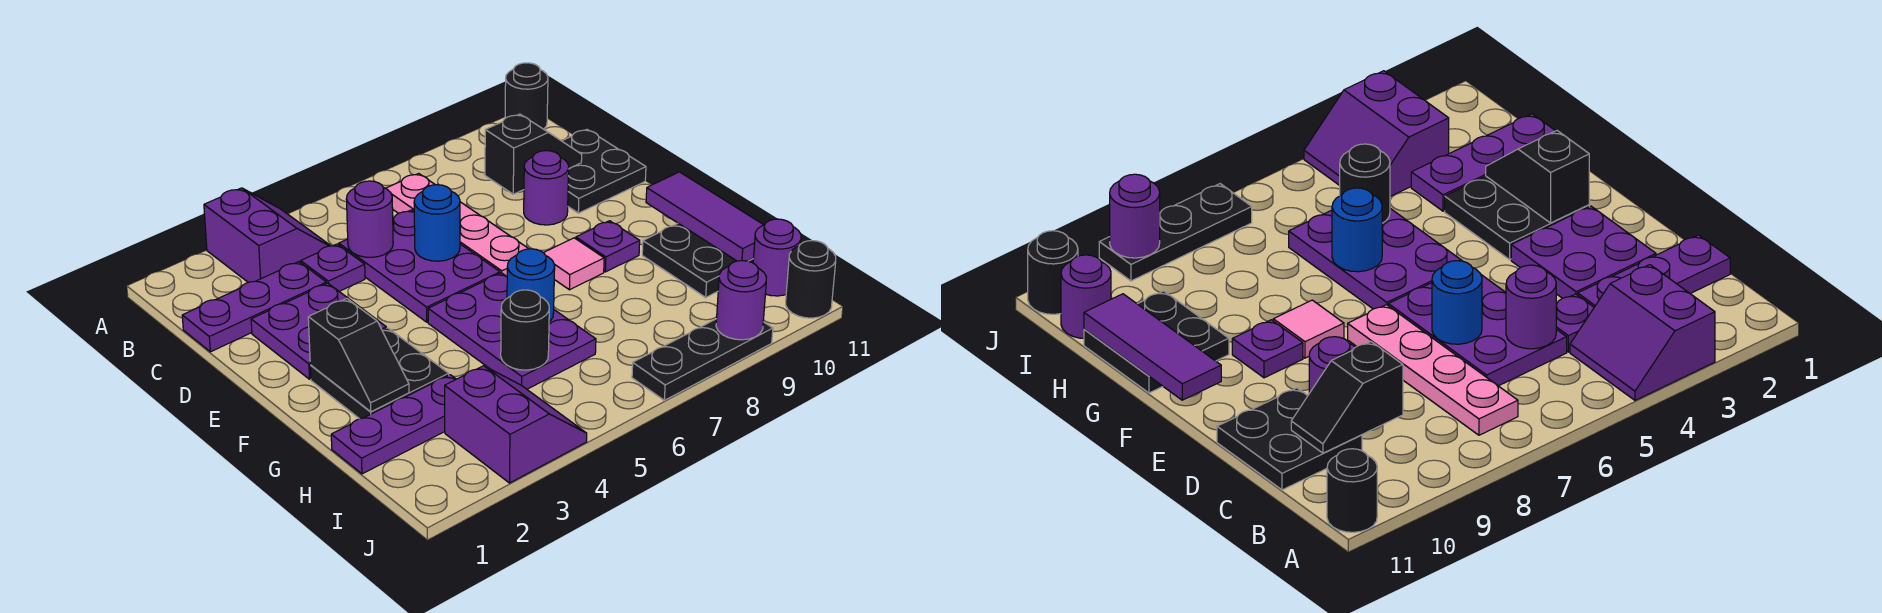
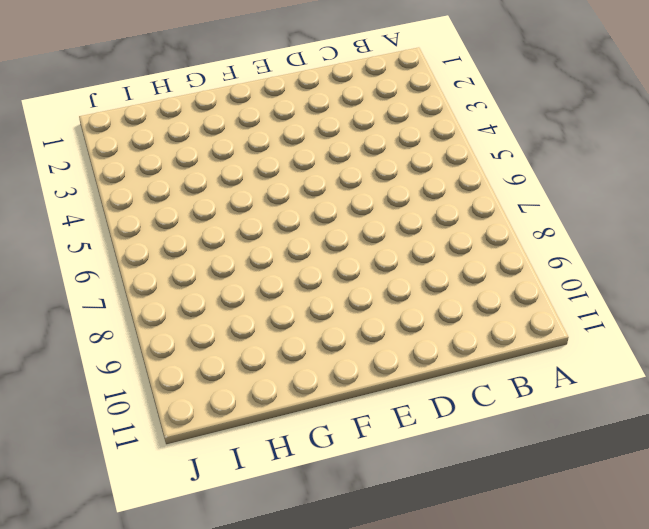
none -> purple slope A3:B4 level 1 top 3
none -> black round brick A11 level 1
none -> pink plate B7:E7 level 1

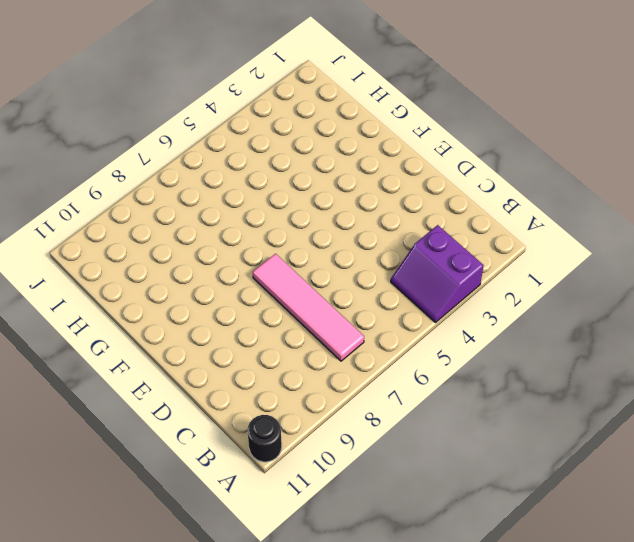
pink tile B7:E7 level 1 -> pink plate B7:E7 level 1
none -> purple plate C1:C3 level 1
none -> purple plate C4 level 1
none -> purple plate C5:E6 level 1

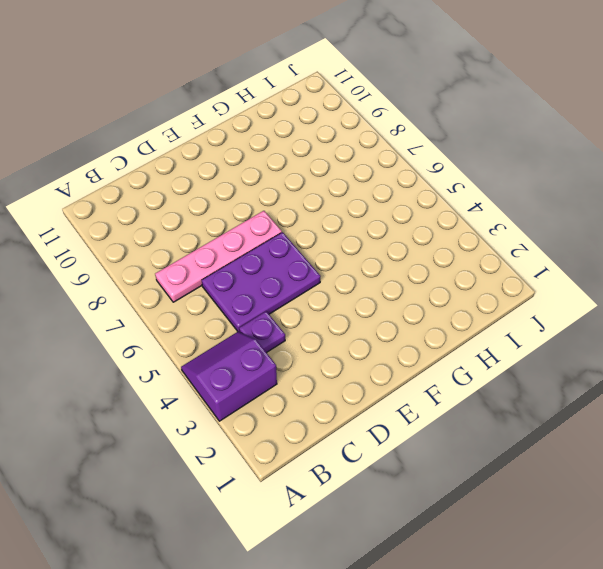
none -> black round brick A11 level 1
none -> purple plate C1:C3 level 1
none -> black plate C10:D11 level 1

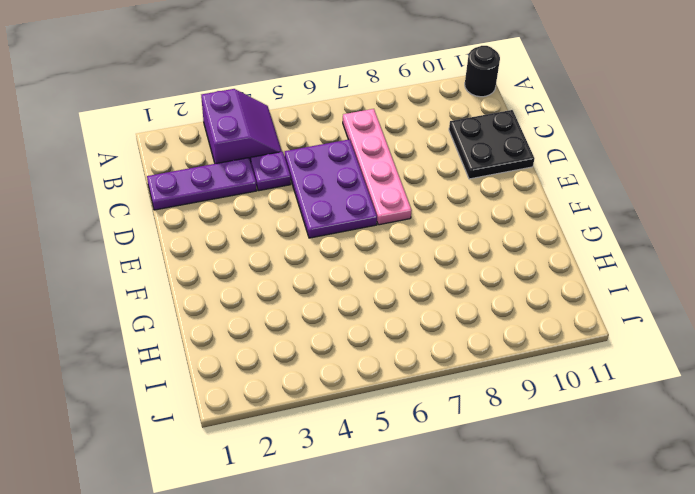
none -> purple plate D2:E3 level 1
none -> purple round brick D9 level 1
none -> black plate F2:G3 level 1

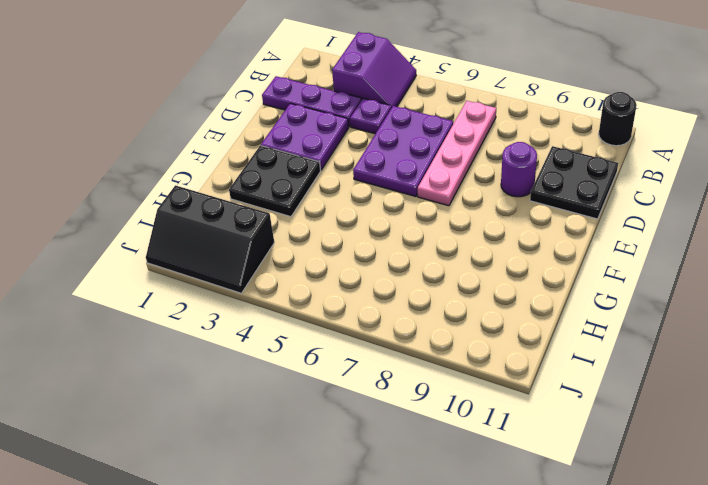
black slope I1:J3 level 1 top I -> purple slope I3:J4 level 1 top 3
none -> purple plate F5:H6 level 1
none -> pink tile F8 level 1
none -> purple plate F9 level 1

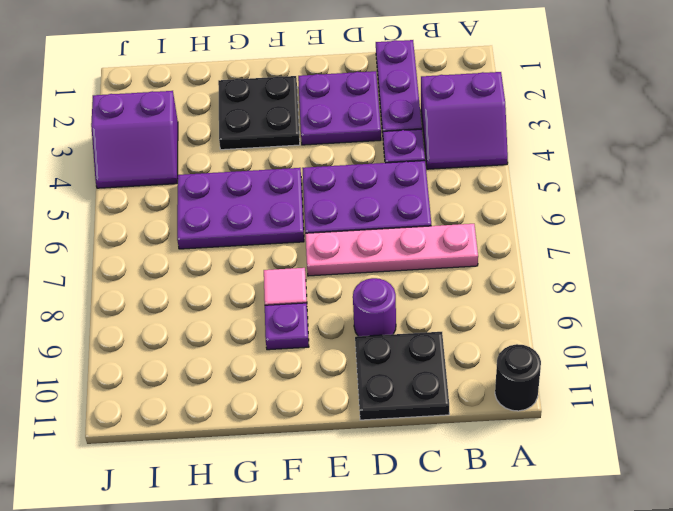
none -> black plate G10:H11 level 1
none -> purple plate H1:H3 level 1
none -> purple round brick I11 level 1

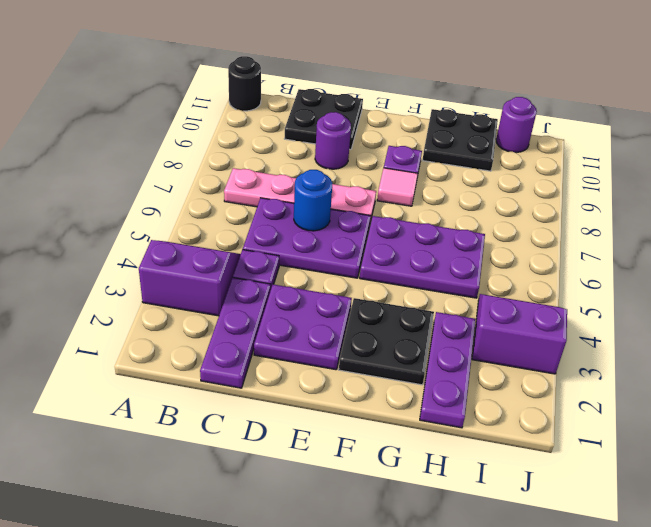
none -> black plate J7:J9 level 1
none -> black round brick J11 level 1
none -> purple round brick C5 level 2

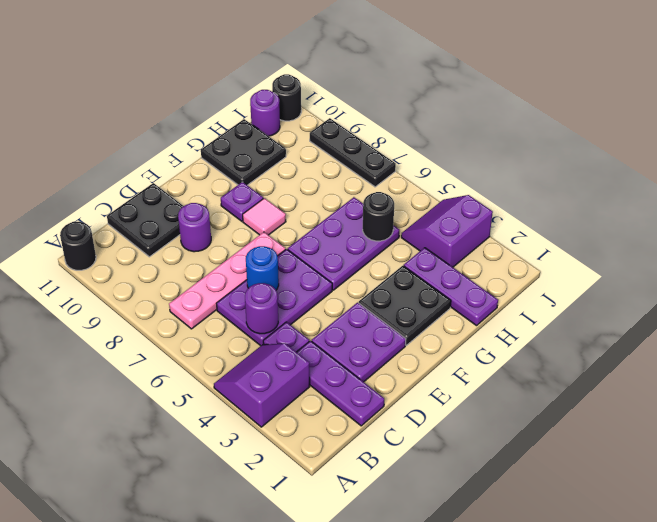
none -> black slope C9:C10 level 2 top 9
none -> black slope F2:G2 level 2 top F
none -> purple tile F11:H11 level 2

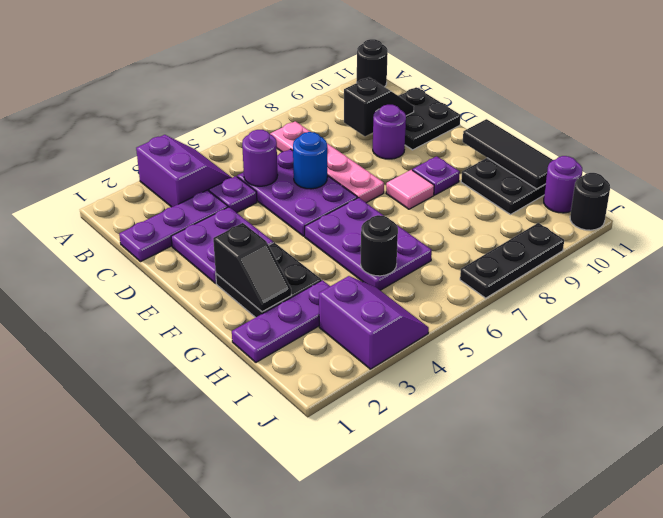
black tile F11:H11 level 2 -> purple tile F11:H11 level 2
none -> blue round brick G6 level 2
none -> purple round brick J9 level 2

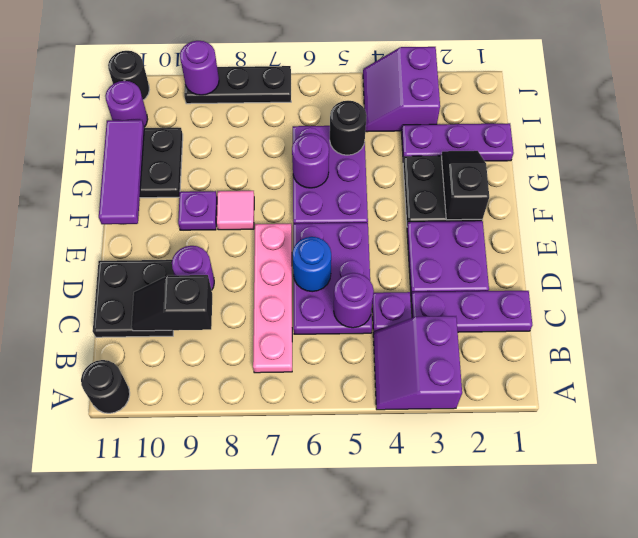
purple round brick G6 level 2 -> blue round brick G6 level 2

